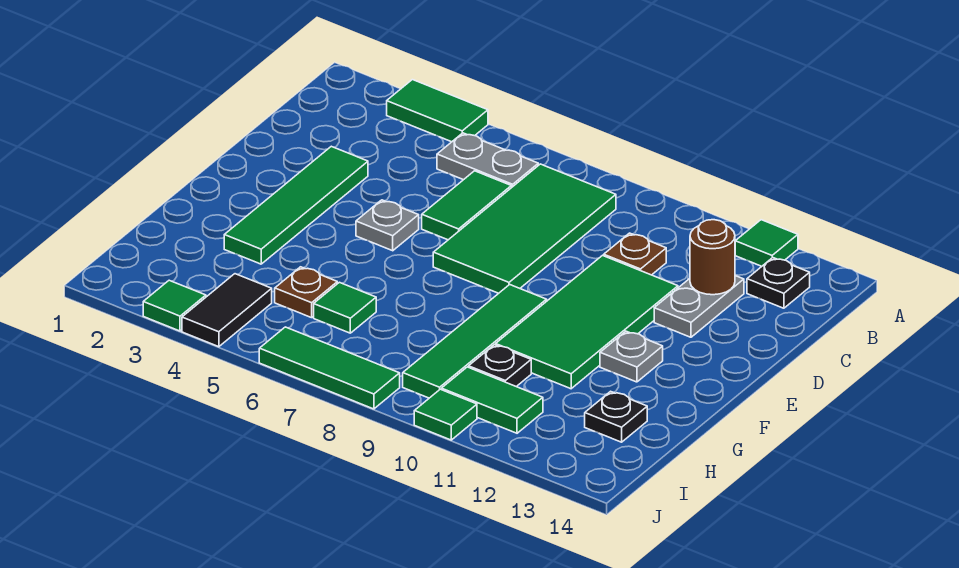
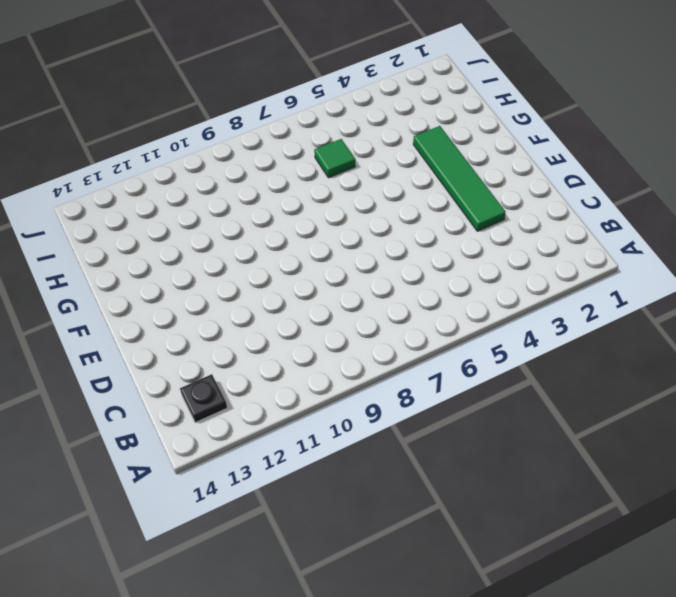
none -> green tile A3:A4 level 1
none -> green tile A12 level 1
none -> grey plate B5:B6 level 1

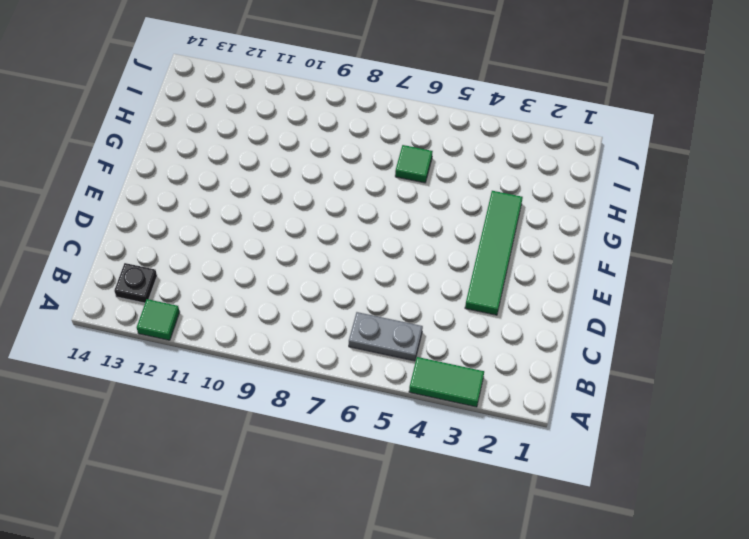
none -> green tile B7:E8 level 1
none -> green tile C6:D6 level 1
none -> brown plate C10 level 1

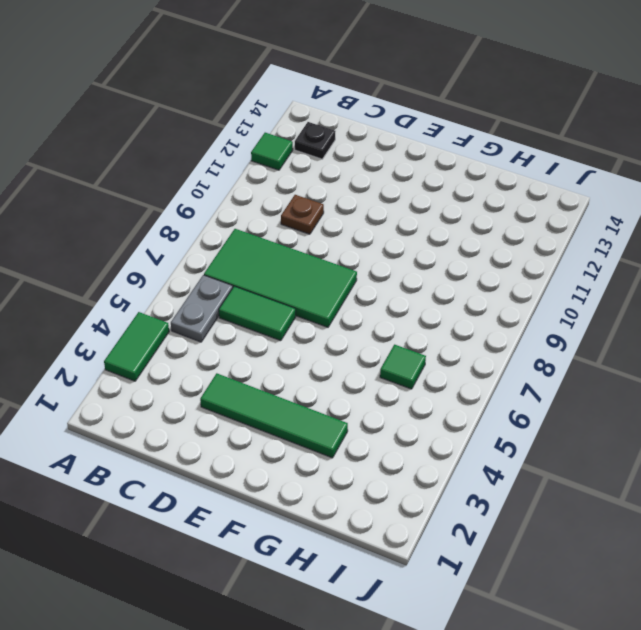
none -> grey plate C12:D12 level 1
none -> green tile D10:G11 level 1
none -> grey plate E5 level 1

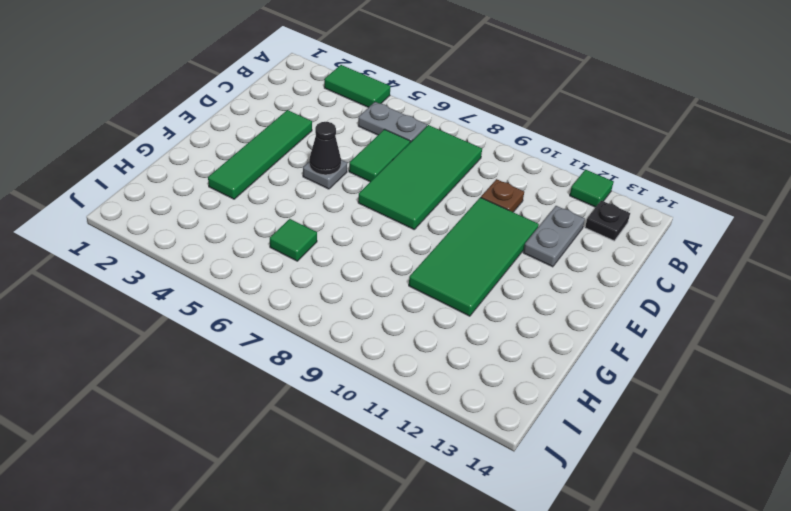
black cone E5 level 2 -> none
none -> green tile F9:I9 level 1
none -> grey plate F12 level 1
none -> brown plate H5 level 1

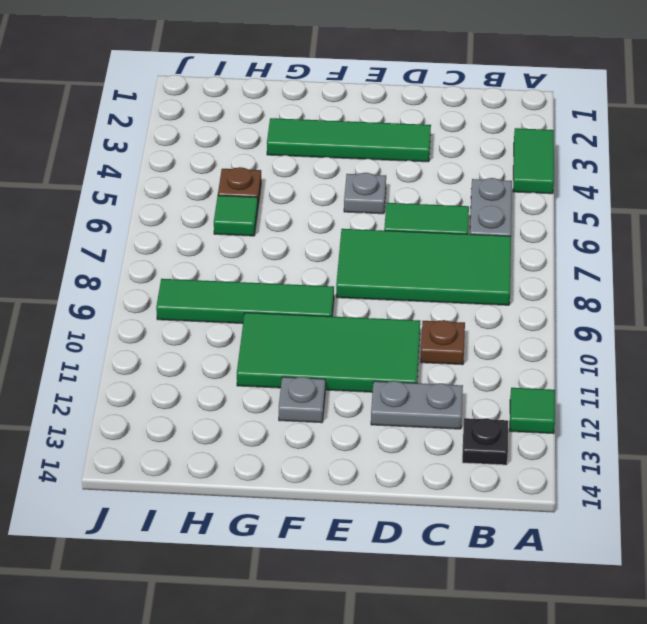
none -> black plate H10 level 1
none -> black plate H13 level 1
none -> black tile I4:J4 level 1

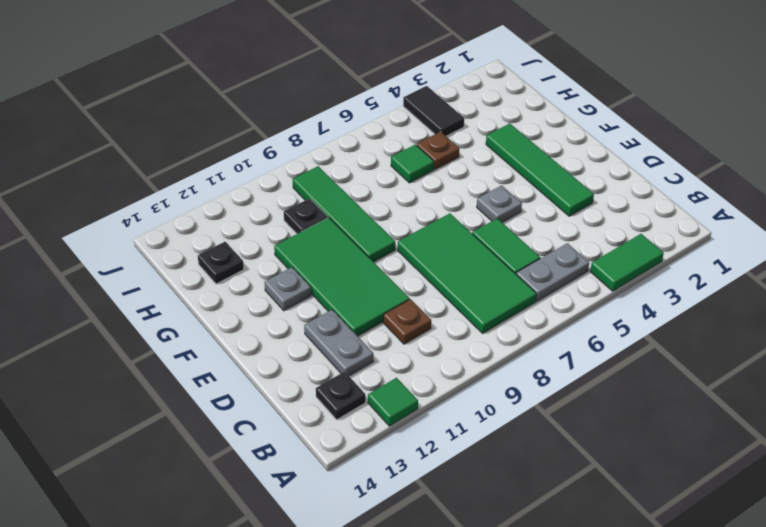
none -> green tile I10:I11 level 1
none -> green tile J3 level 1
none -> green tile J6:J8 level 1

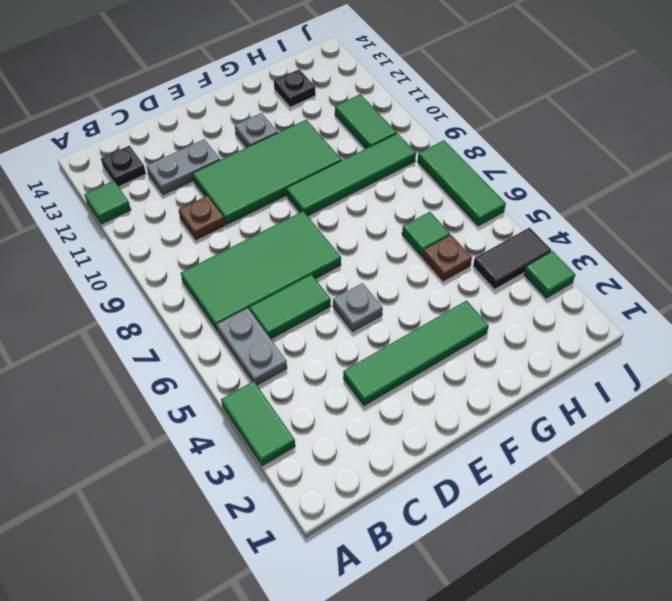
none -> black plate H10 level 1
none -> green tile J10 level 1
none -> brown round brick C12 level 2

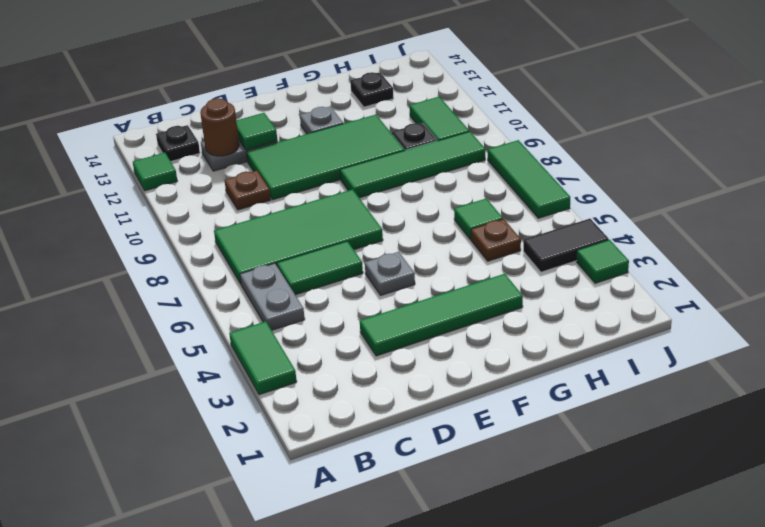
green tile D12 level 2 -> green tile J10 level 1

